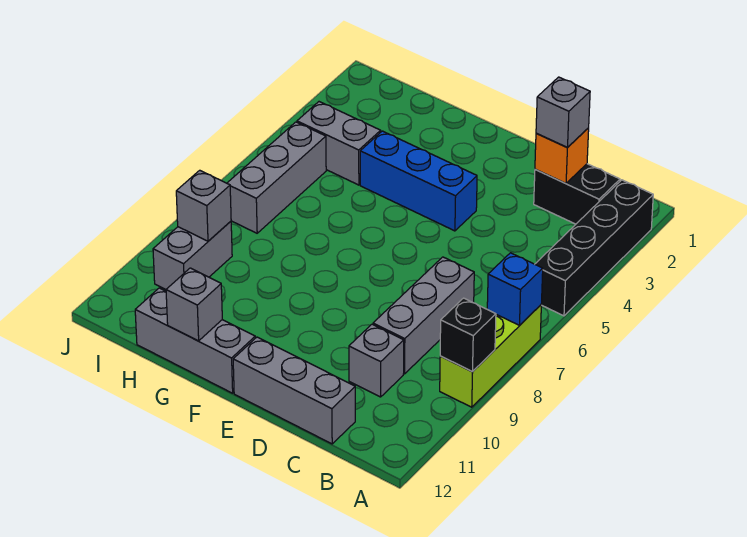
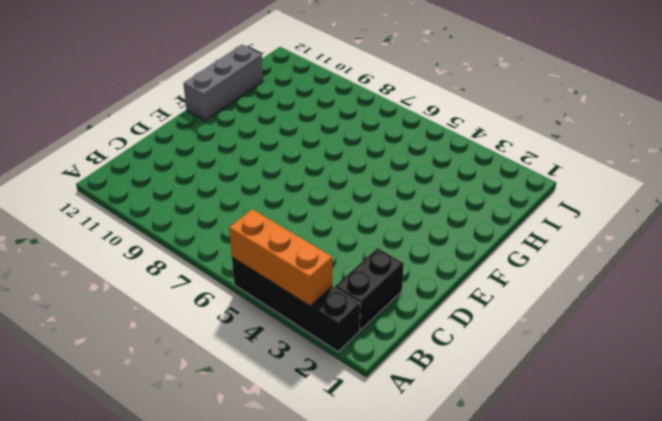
orange brick A3:A5 level 2 -> none
none -> lime brick A7:A9 level 1
none -> grey brick C7:C9 level 1
none -> grey brick C10 level 1

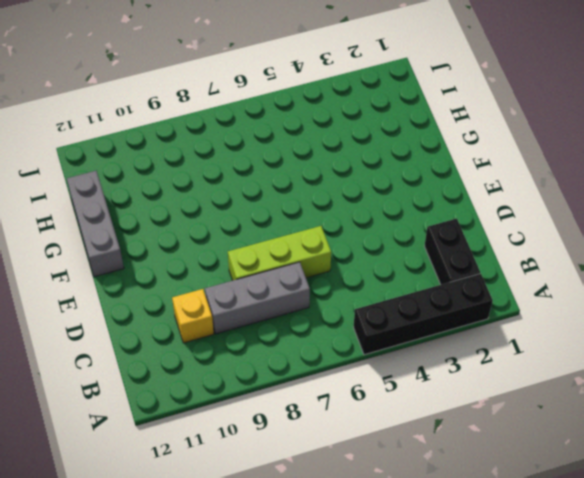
yellow brick C10 level 1 -> grey brick C10 level 1
lime brick D6:D8 level 1 -> lime brick A7:A9 level 1
none -> grey brick C12:E12 level 1
none -> blue brick E4:G4 level 1
none -> grey brick H4:I4 level 1

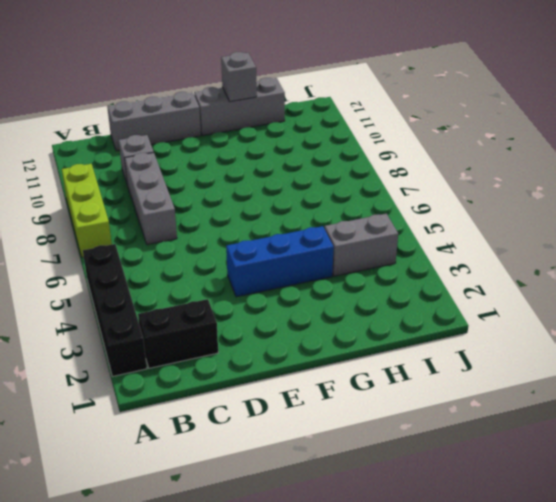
none -> grey brick I5:I7 level 1
none -> grey brick I9:I10 level 1
none -> blue brick A7 level 2

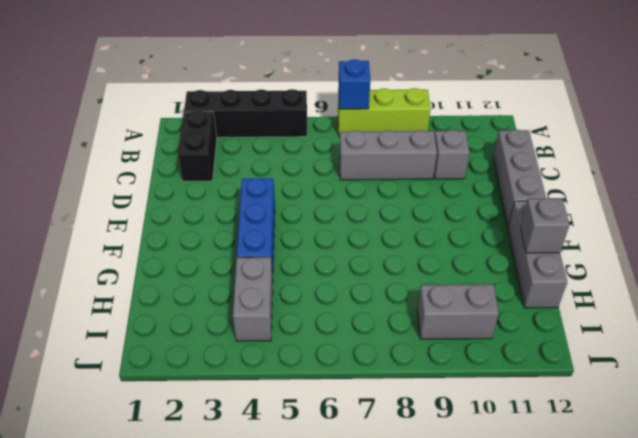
none -> grey brick I5:I7 level 1
none -> black brick A9 level 2
none -> orange brick C2 level 2

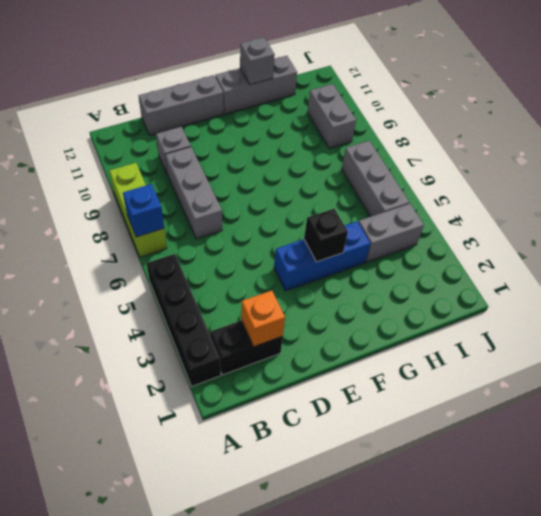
black brick F4 level 2 -> black brick A9 level 2
none -> grey brick I9 level 2
none -> grey brick C2 level 3

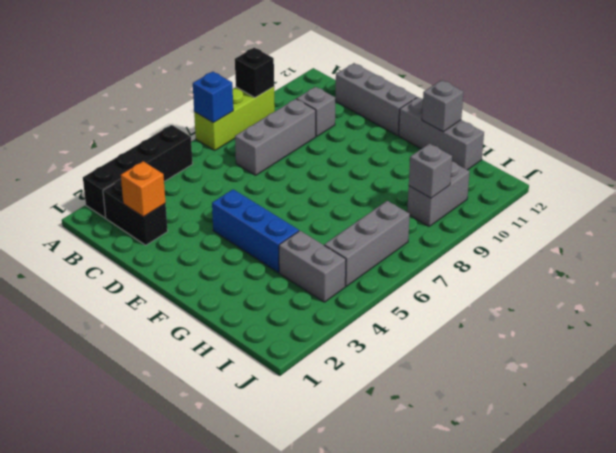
none -> grey brick C2 level 3

